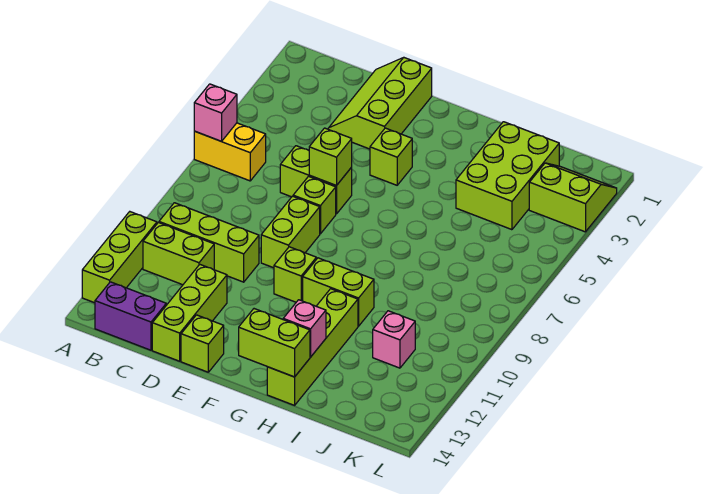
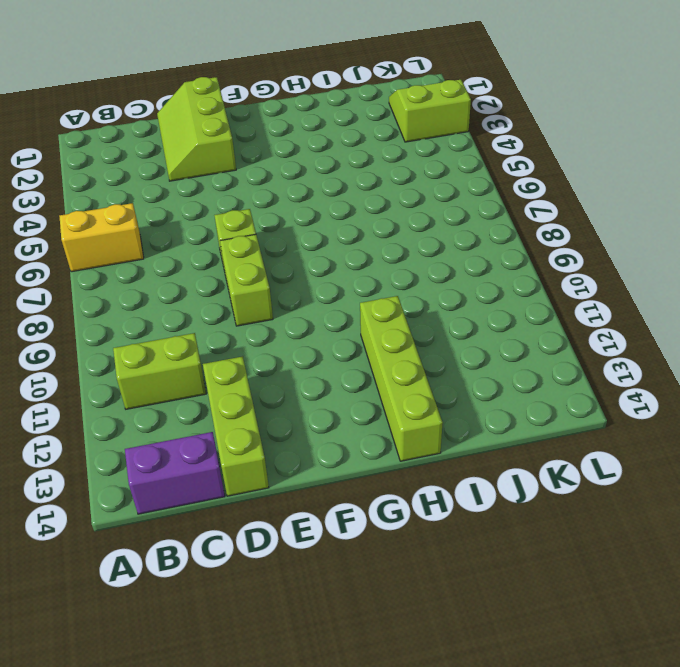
none -> lime brick A11:A13 level 1
none -> lime brick B10:D10 level 1
none -> lime brick D6:E6 level 1

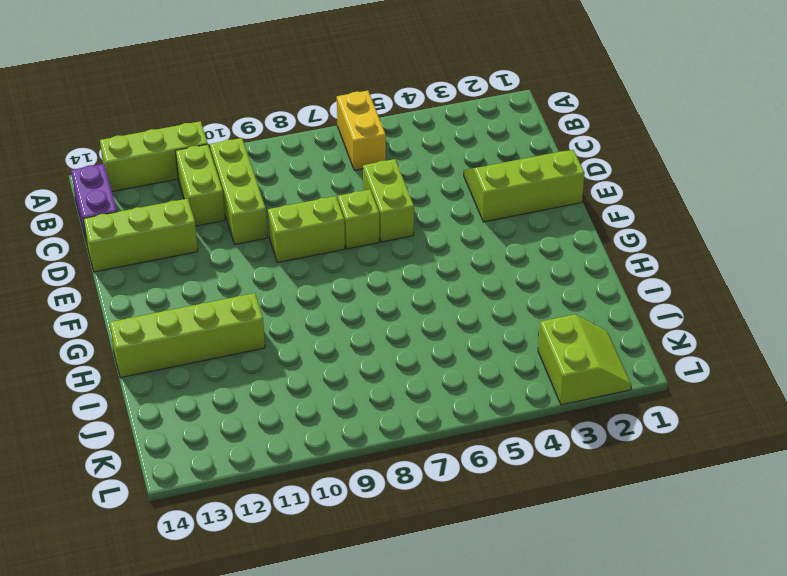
none -> lime brick E14 level 1
none -> lime brick F4 level 1
none -> lime brick F10 level 1

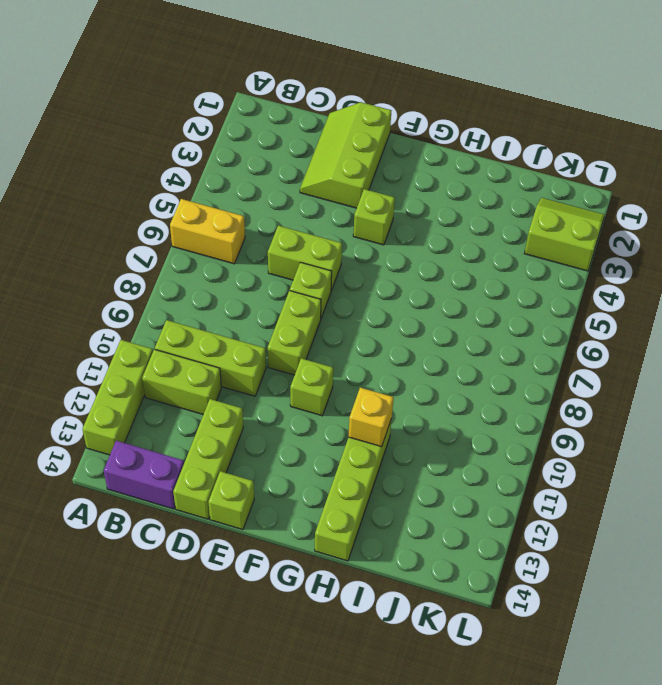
yellow brick H11 level 2 -> none
none -> lime brick G10:H10 level 1
none -> lime brick I2:J4 level 1
none -> pink brick J11 level 1

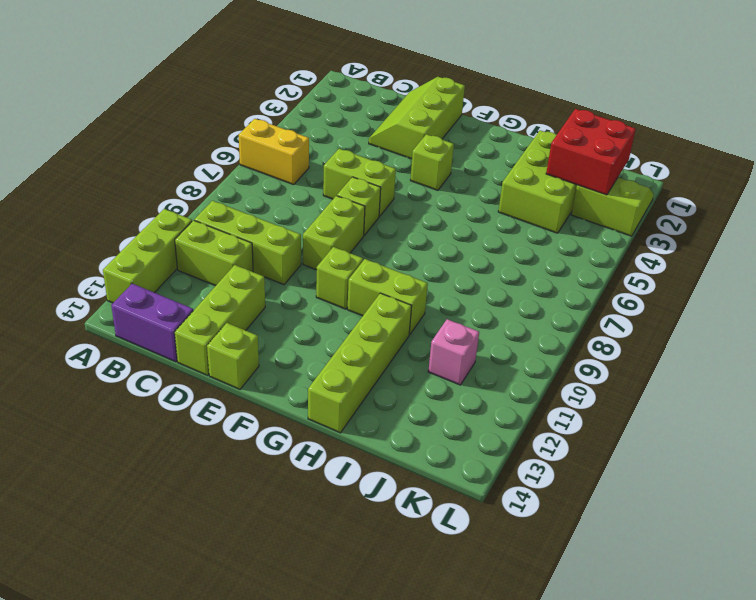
red brick J2:K3 level 2 -> none
none -> pink brick A6 level 2
none -> lime brick E6 level 2
none -> lime brick G14:H14 level 2

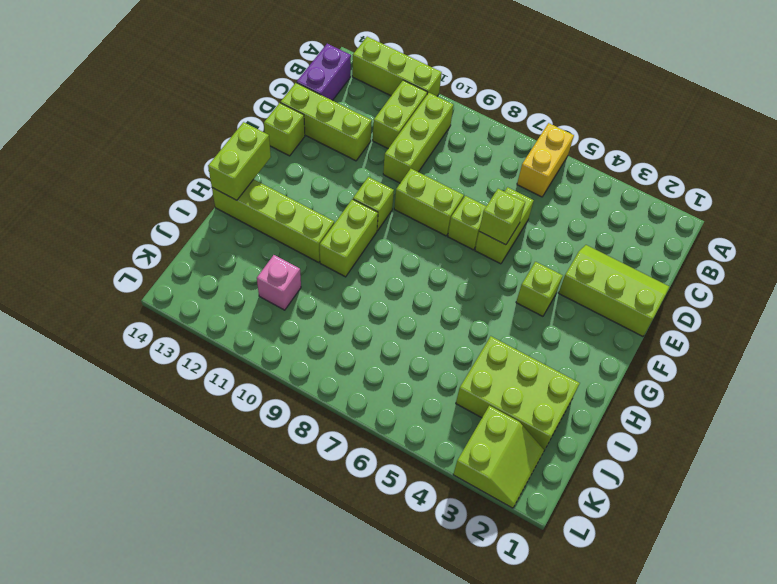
none -> pink brick A6 level 2
none -> pink brick H13 level 2

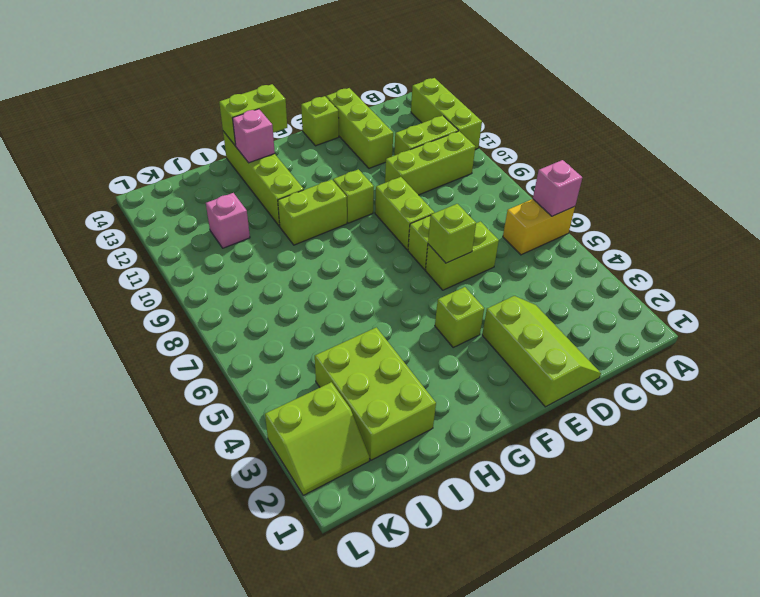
none -> purple brick B14:C14 level 1

